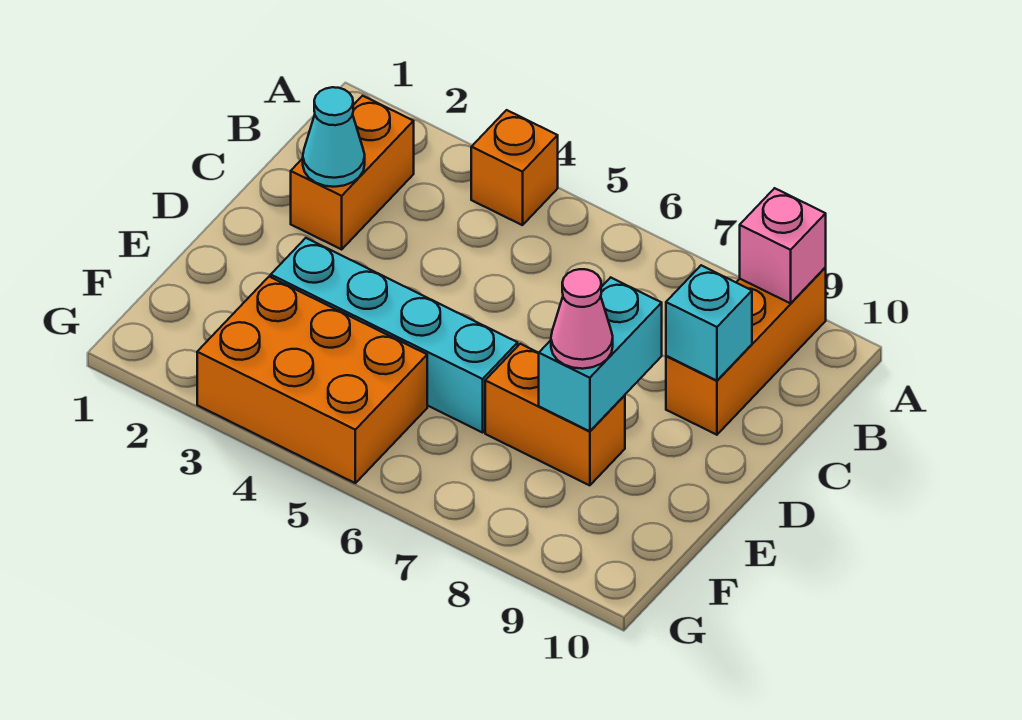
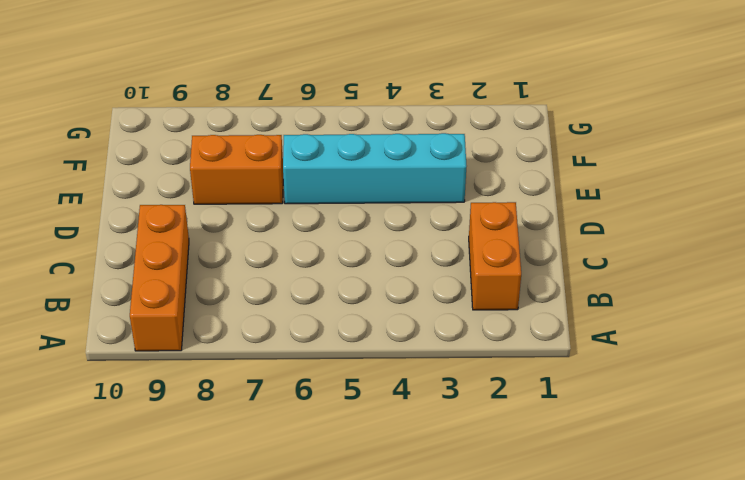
none -> orange brick A4 level 1
none -> orange brick F3:G5 level 1

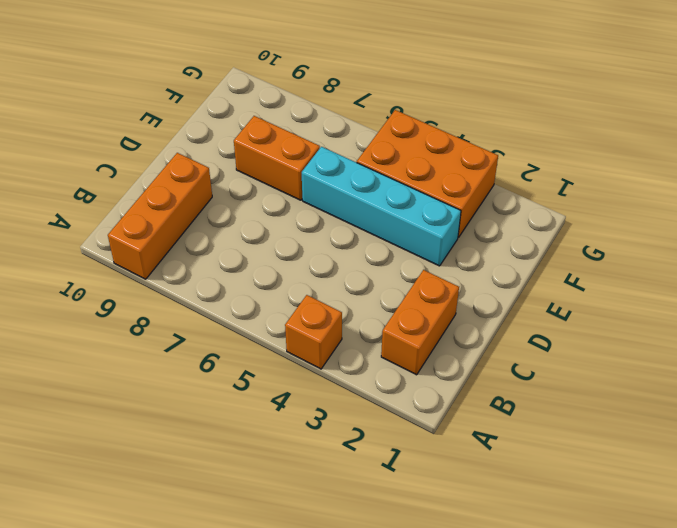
none -> pink brick A9 level 2
none -> cyan cone C2 level 2

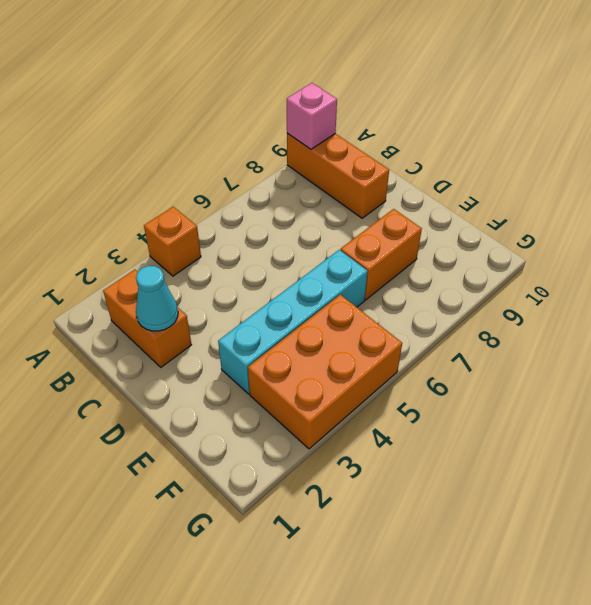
none -> cyan brick C9 level 2
none -> cyan brick D8:E8 level 2

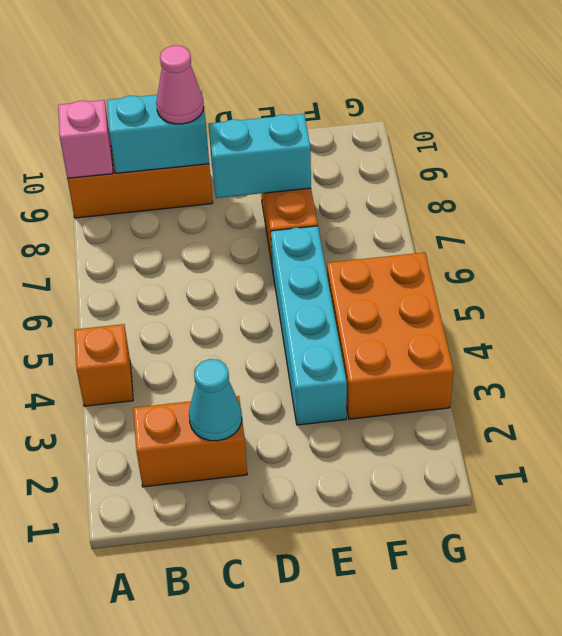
cyan brick B9:C9 level 2 -> cyan brick C9 level 2
pink cone C9 level 3 -> pink cone E8 level 3

